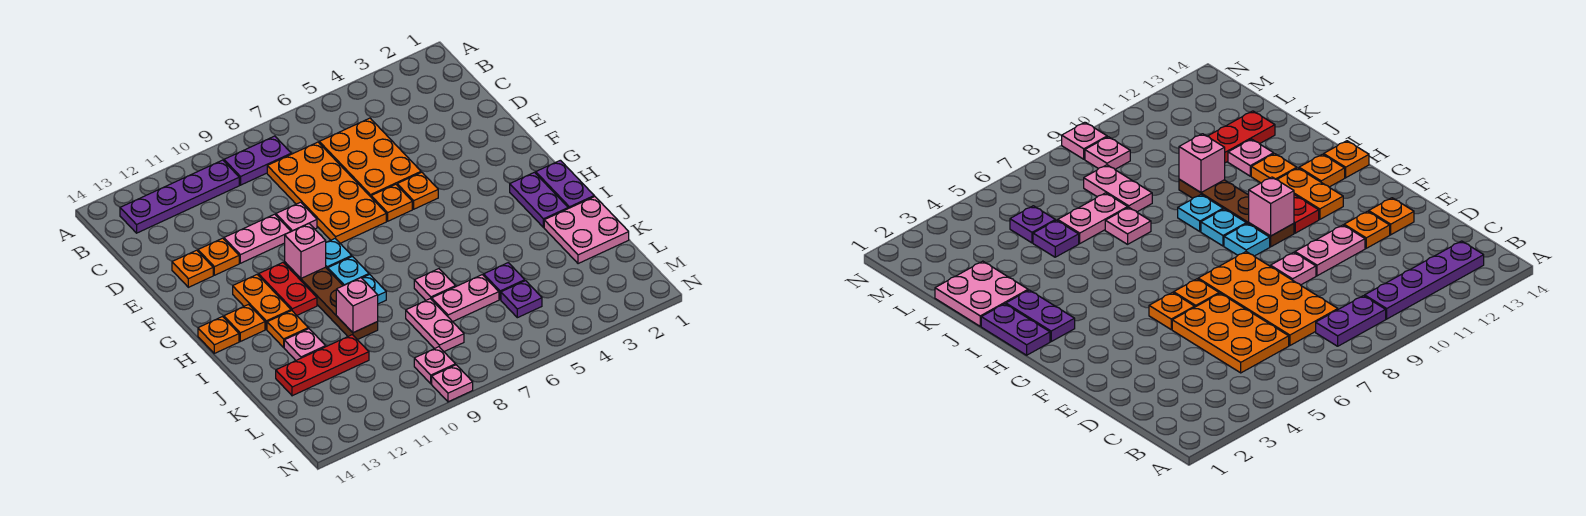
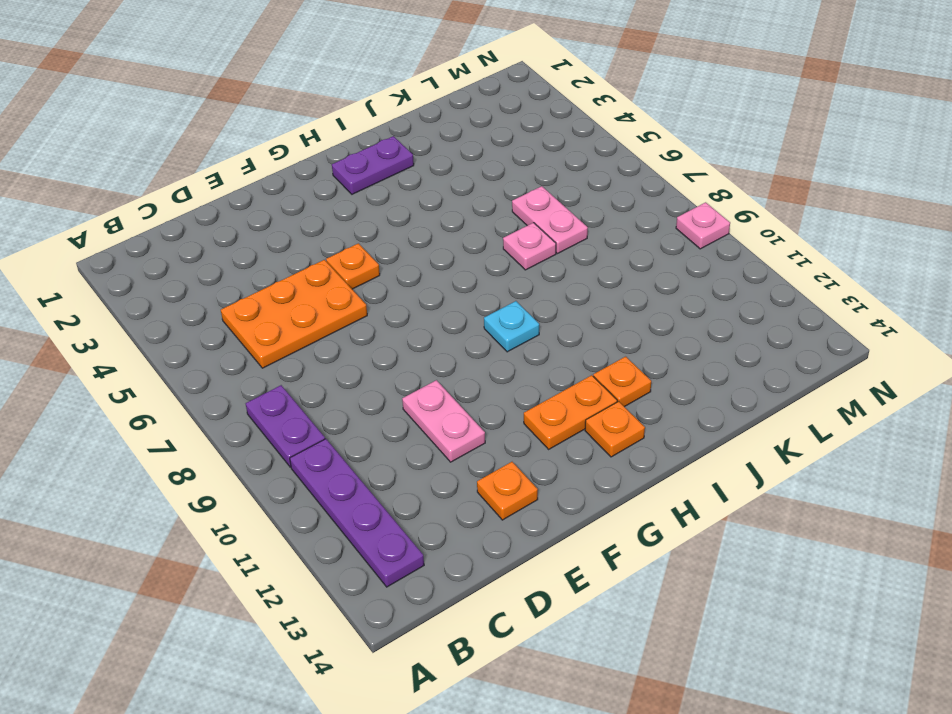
none -> orange plate C7:F8 level 1
none -> pink plate E9 level 1
none -> orange plate E12 level 1
none -> orange plate F6 level 1

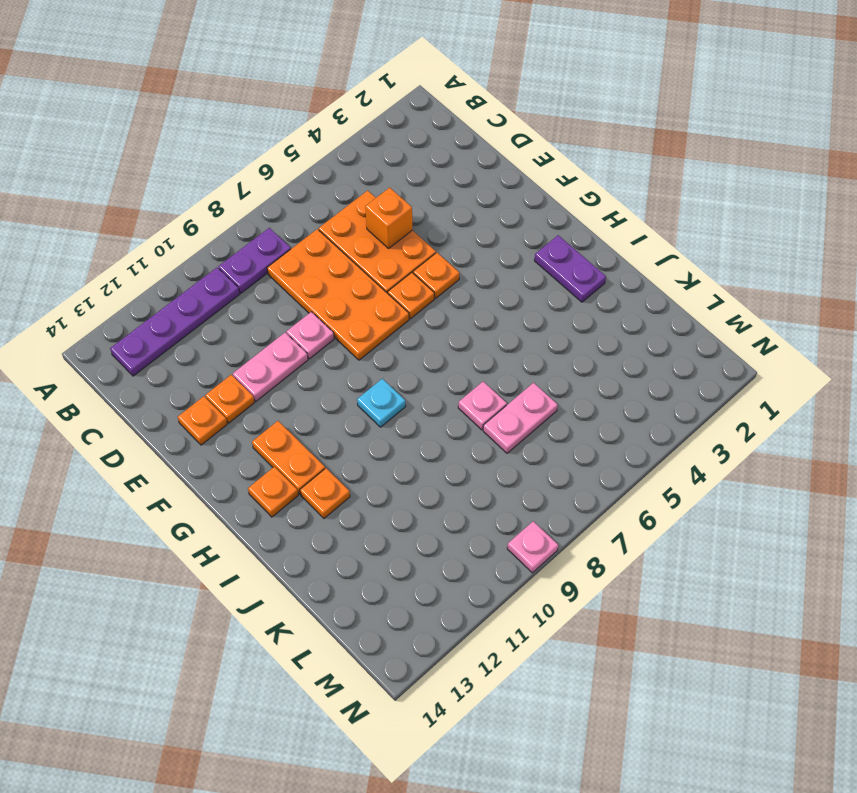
orange brick D5 level 2 -> none
none -> cyan plate G9 level 1
none -> brown plate G10:J10 level 1
none -> red plate G11:H11 level 1
none -> purple plate H1:I1 level 1

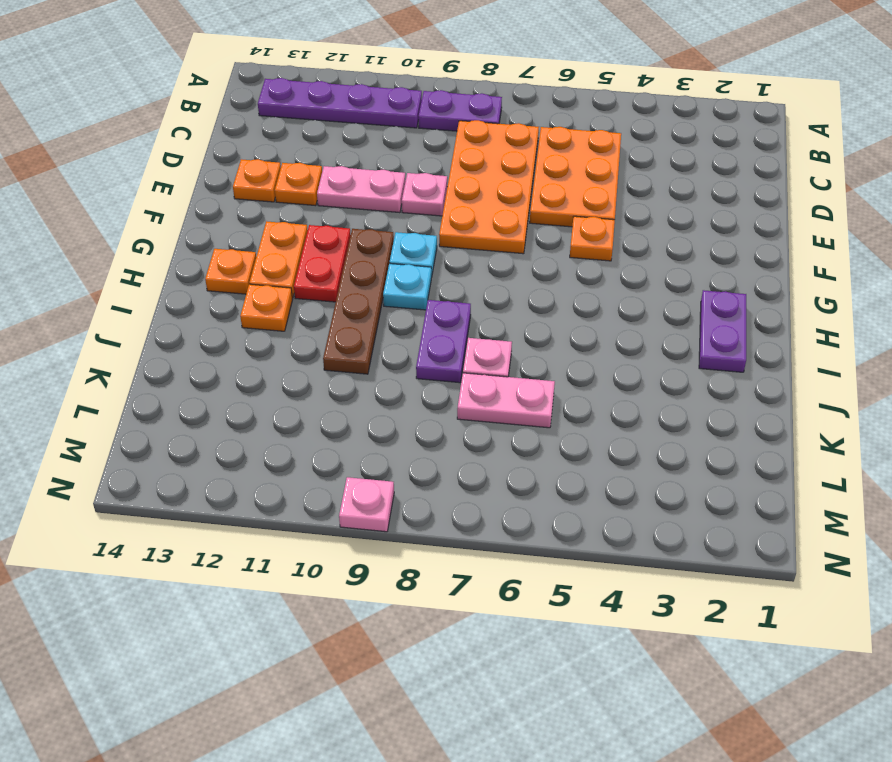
purple plate I8:J8 level 1 -> purple plate H1:I1 level 1
none -> orange plate F6 level 1
none -> orange plate H14 level 1
none -> cyan plate I9 level 1
none -> pink plate J1:K2 level 1

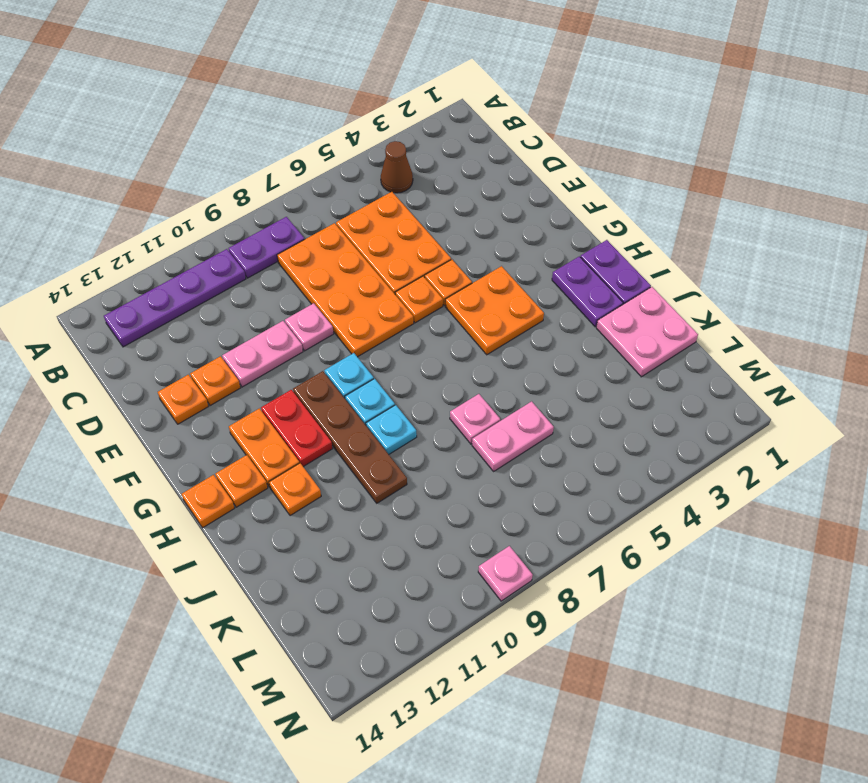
brown cone B4 level 1 -> none
orange plate G4:H5 level 1 -> none
none -> pink plate J12 level 1
none -> purple plate K5 level 1
none -> pink plate K8:L8 level 1
none -> red plate K11:K13 level 1

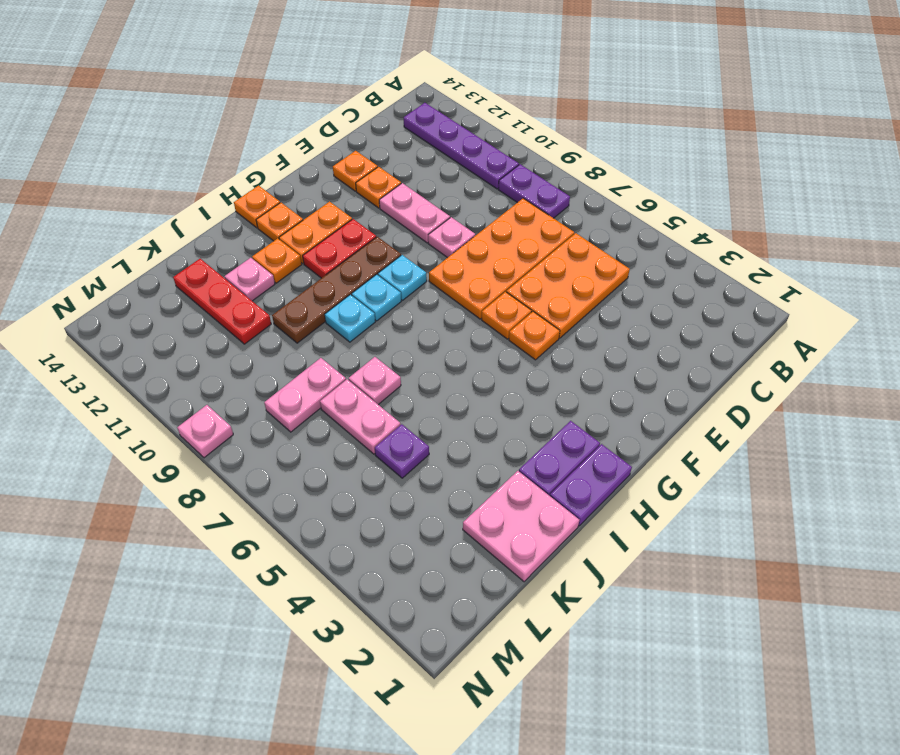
none -> purple plate L5 level 1
none -> pink plate M9 level 1
none -> pink brick G10 level 2
none -> pink brick J10 level 2

